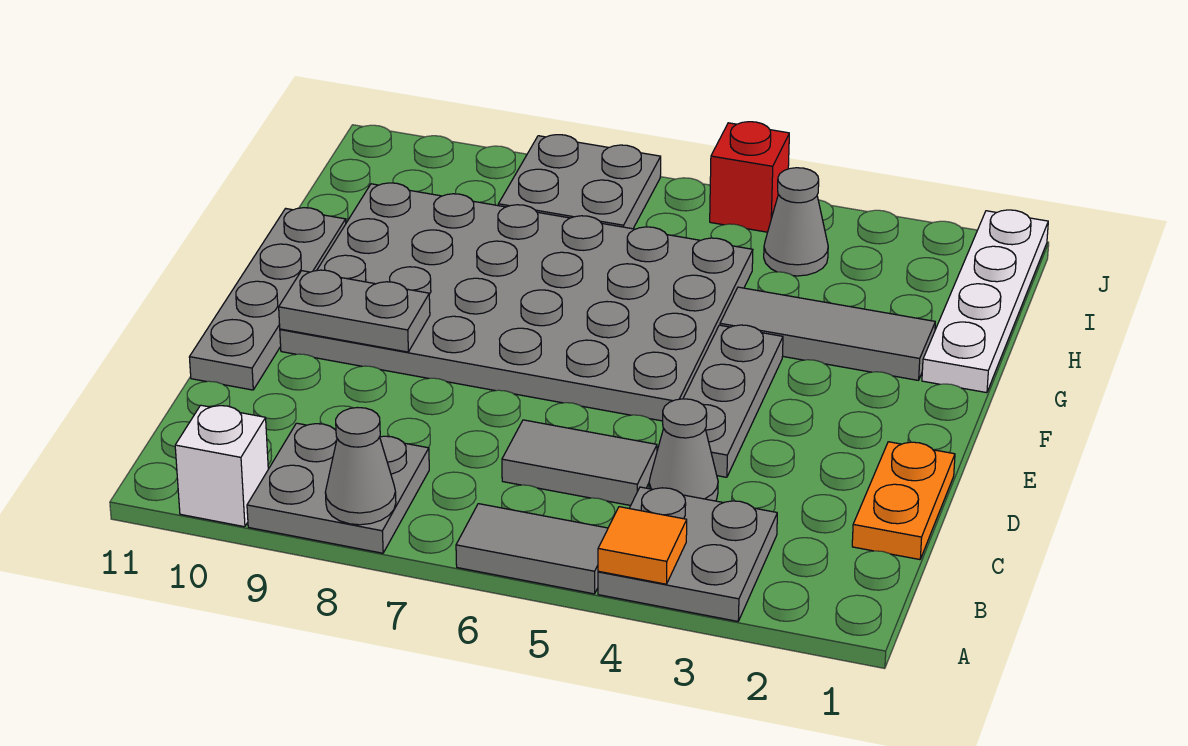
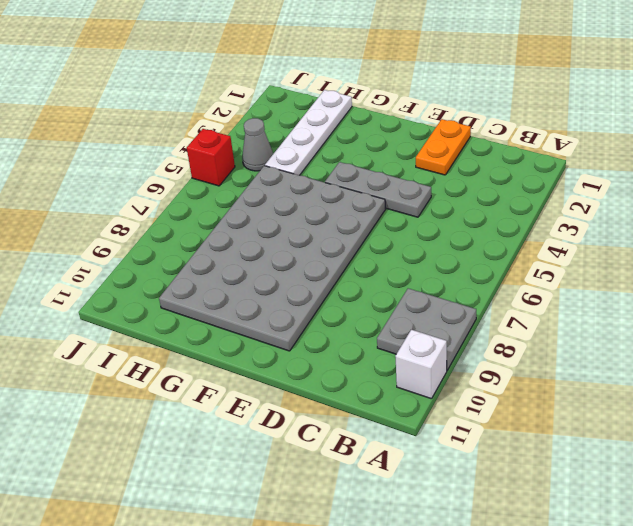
orange plate D1:D2 level 1 -> orange plate C1:D1 level 1
white plate H1:H4 level 1 -> white plate G1:J1 level 1
none -> grey plate A3:B4 level 1
none -> grey tile A5:A6 level 1
none -> grey cone C4 level 1

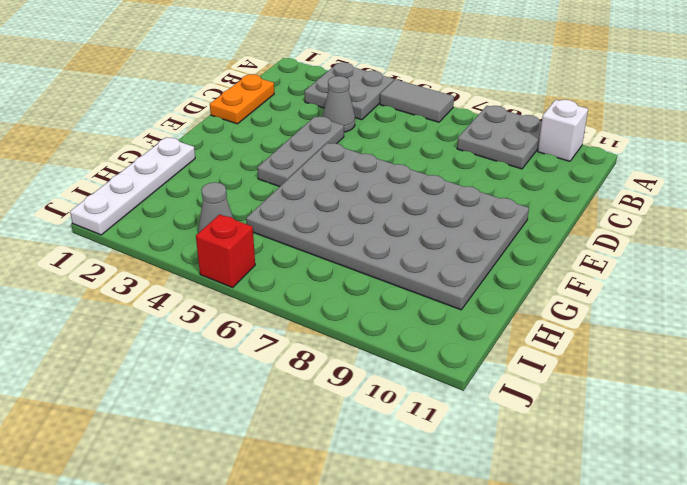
none -> grey tile C5:C6 level 1
none -> grey plate D11:G11 level 1
none -> grey tile G2:G4 level 1

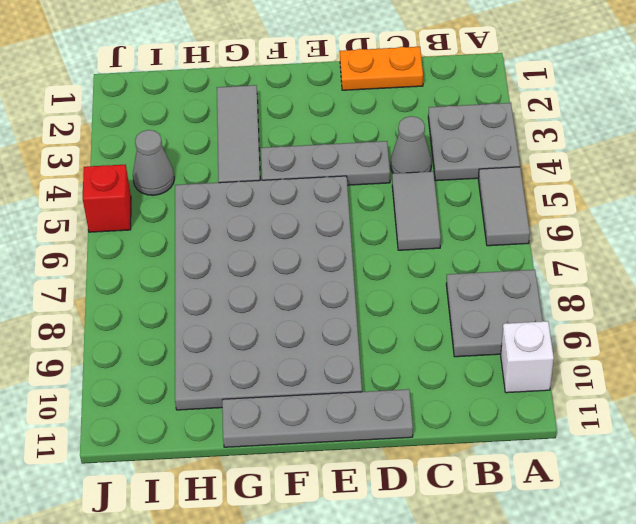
none -> white plate G1:J1 level 1
none -> grey plate I7:J8 level 1
none -> orange tile A4 level 2

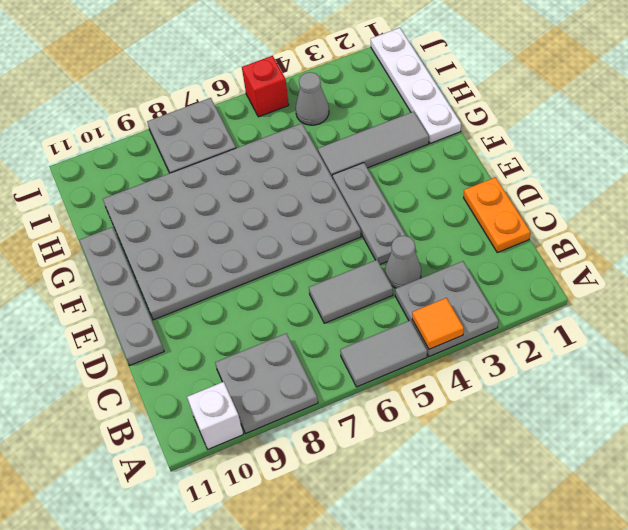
none -> grey cone A8 level 2
none -> grey plate E9:E10 level 2

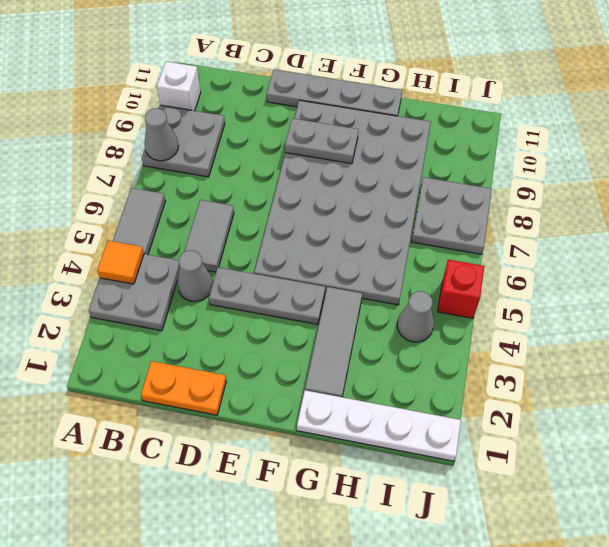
grey plate E9:F9 level 2 -> grey plate E9:E10 level 2

